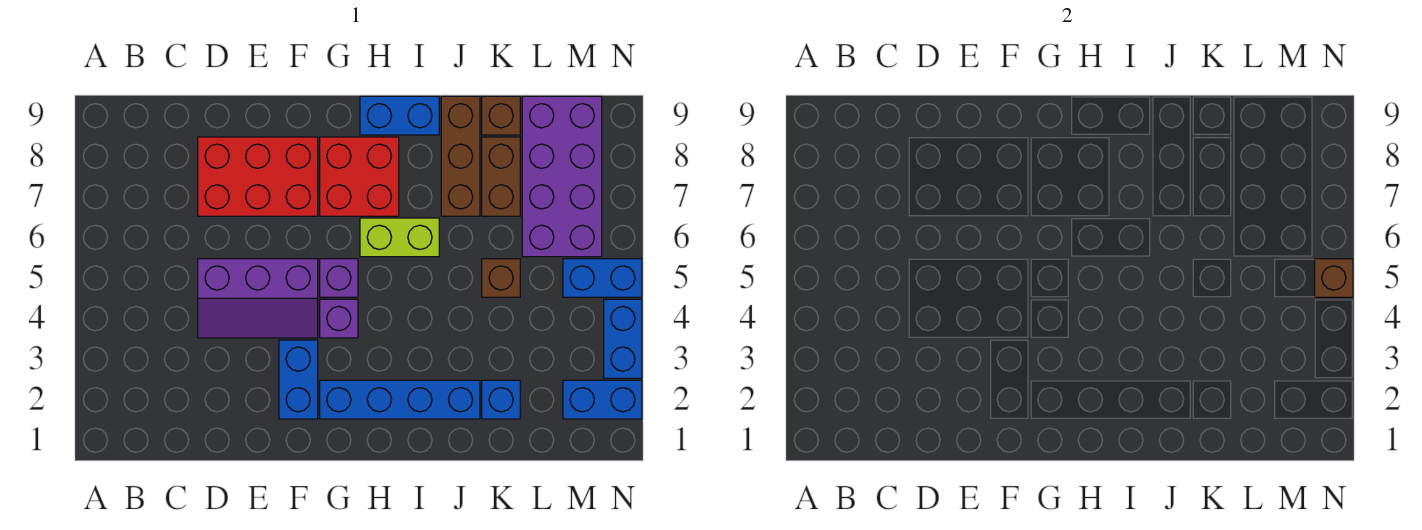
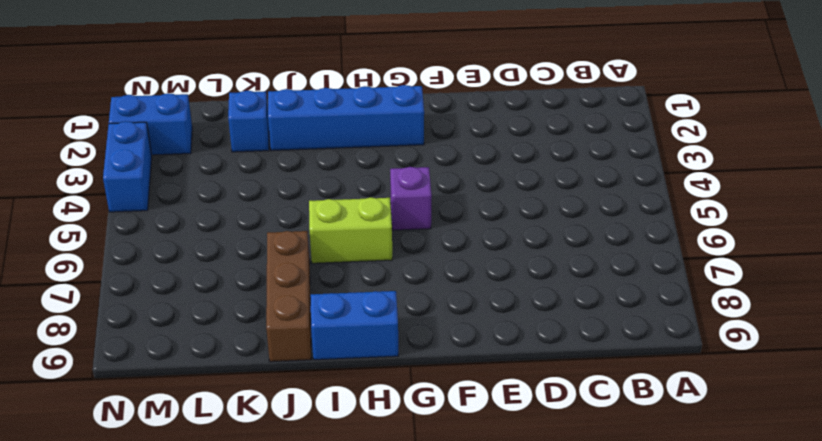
none -> purple slope D4:F5 level 1 top 5
none -> red brick D7:F8 level 1
none -> blue brick F2:F3 level 1

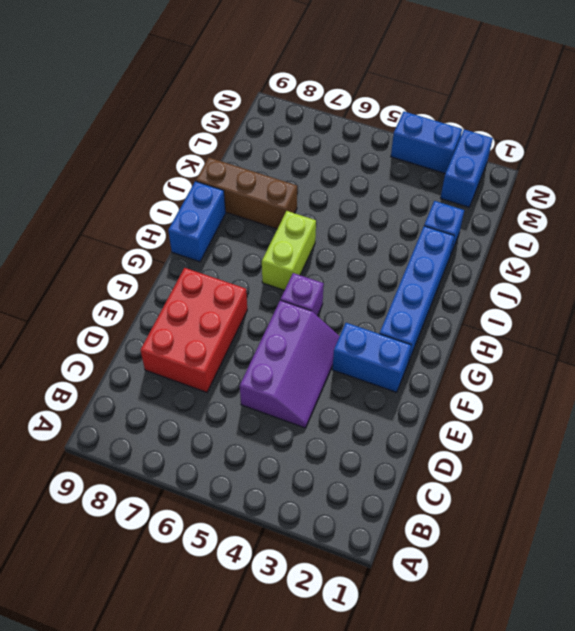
none -> purple brick G4 level 1
none -> red brick G7:H8 level 1
none -> brown brick K5 level 1

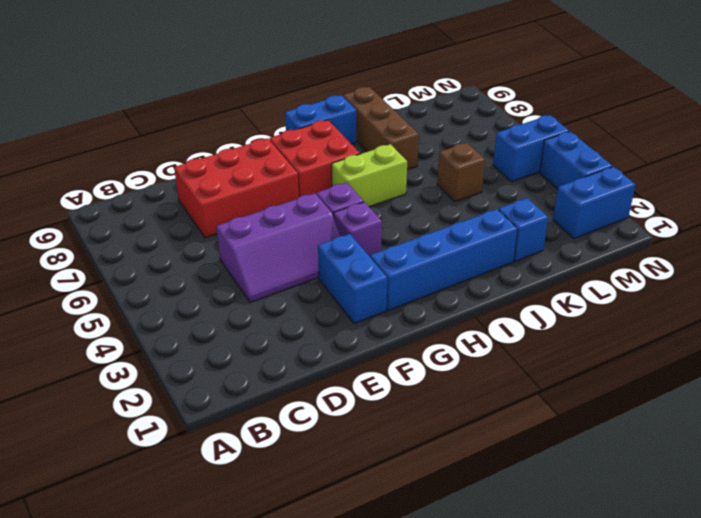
none -> brown brick K7:K8 level 1
none -> brown brick K9 level 1
none -> purple brick L6:M9 level 1

